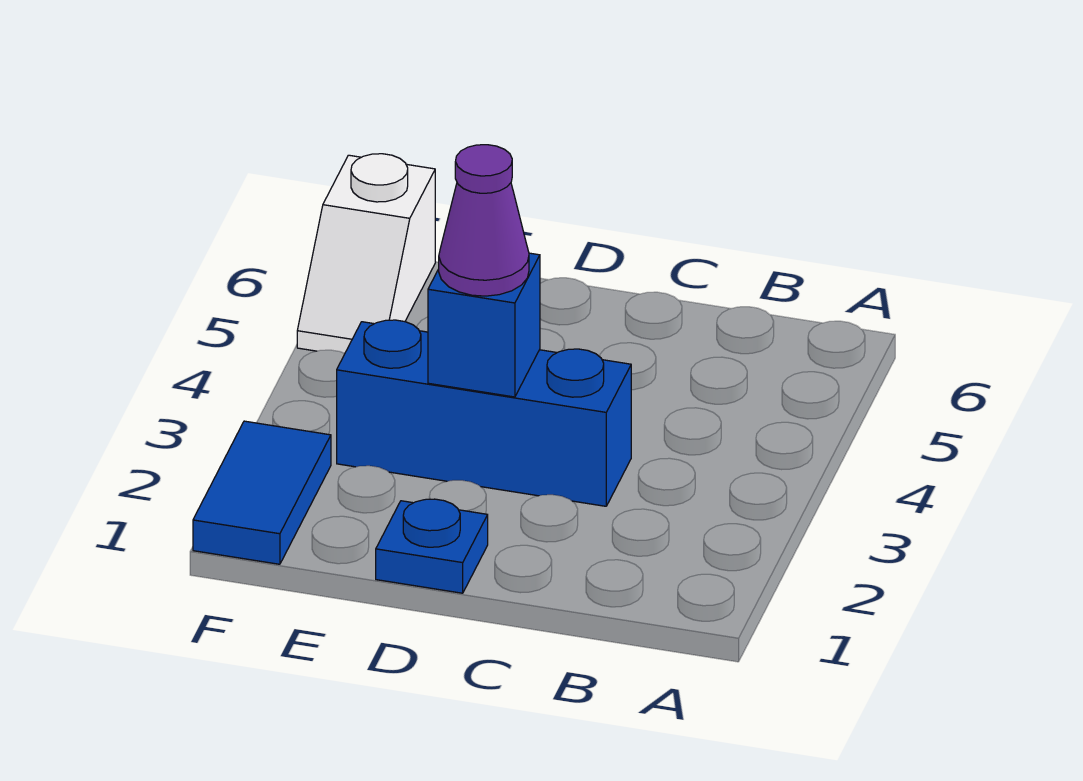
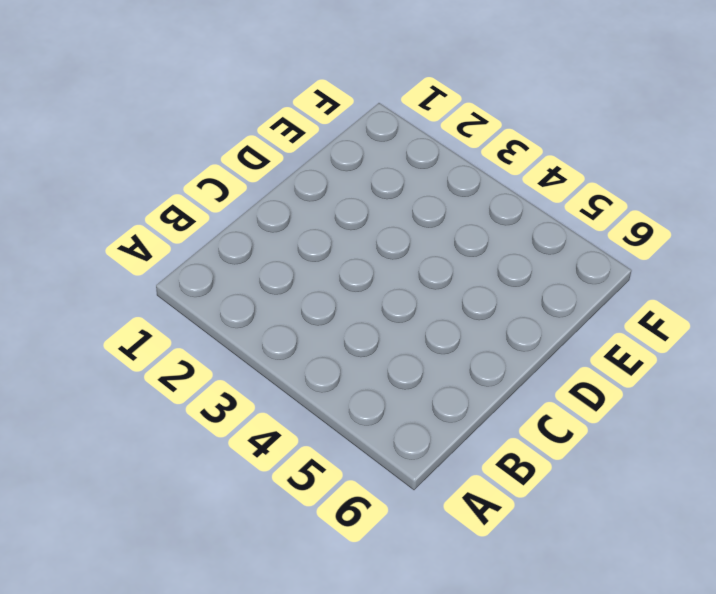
none -> blue brick C3:E3 level 1
none -> blue plate D1 level 1

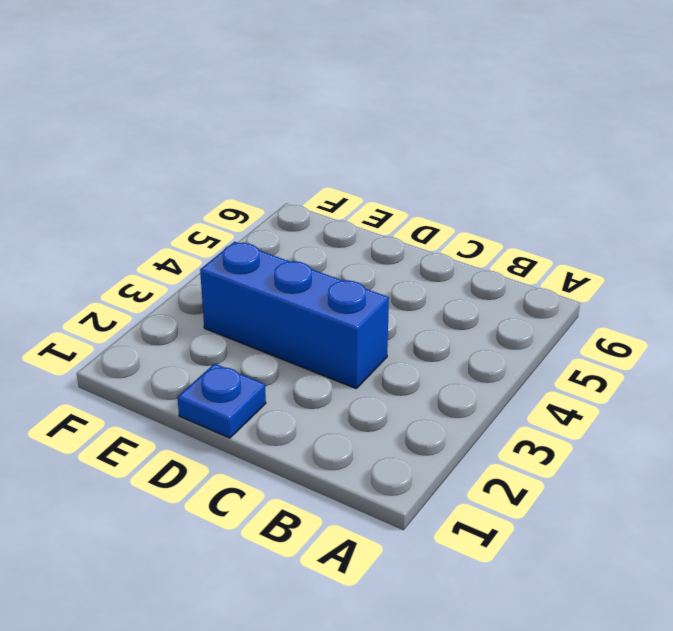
none -> blue tile F1:F2 level 1
none -> white slope F5:F6 level 1 top 6

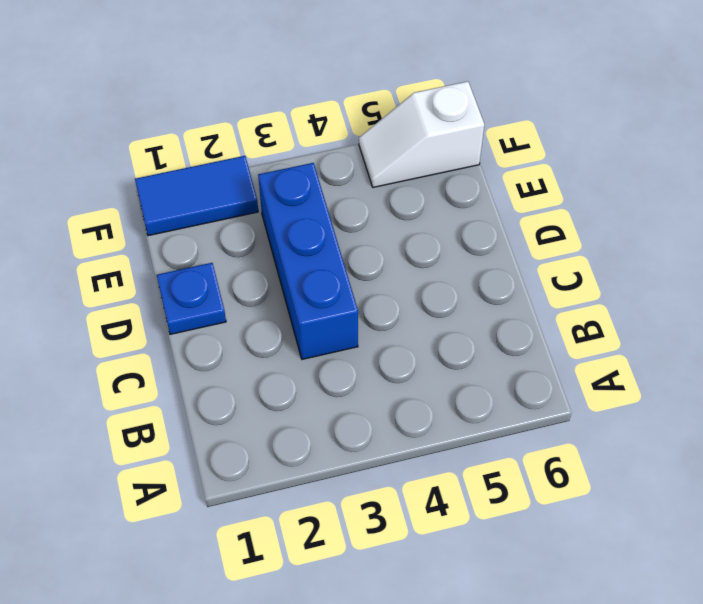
none -> blue brick D3 level 2
none -> purple cone D3 level 3

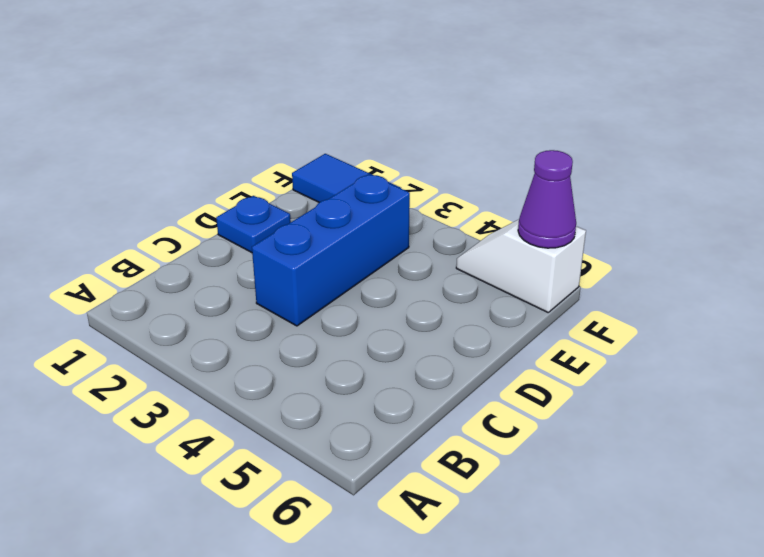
purple cone F6 level 2 -> purple cone D3 level 3
none -> blue brick D3 level 2

